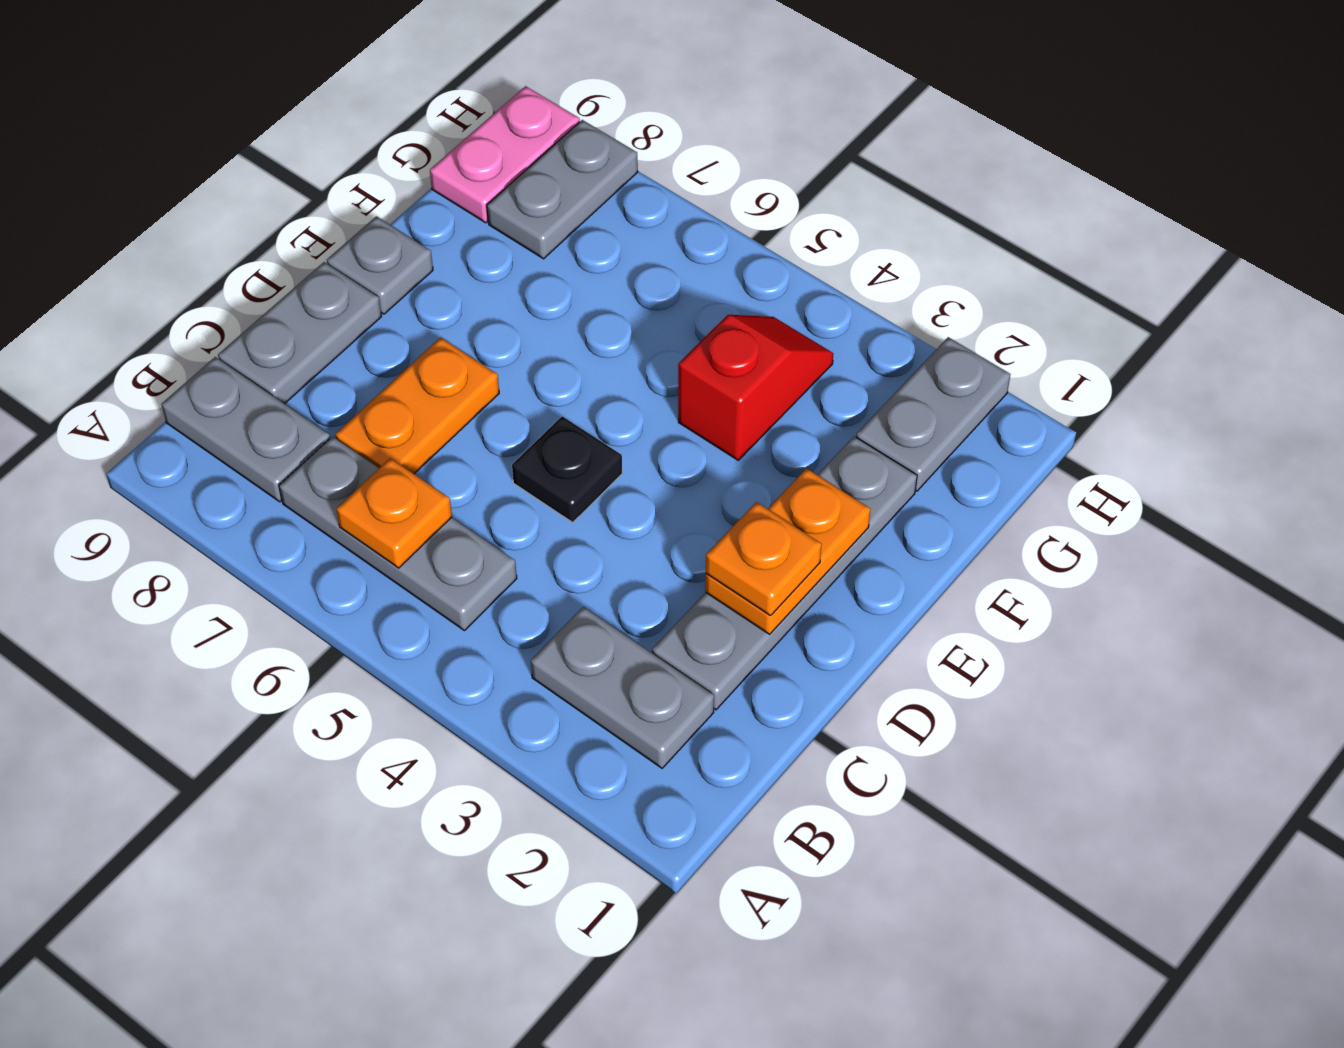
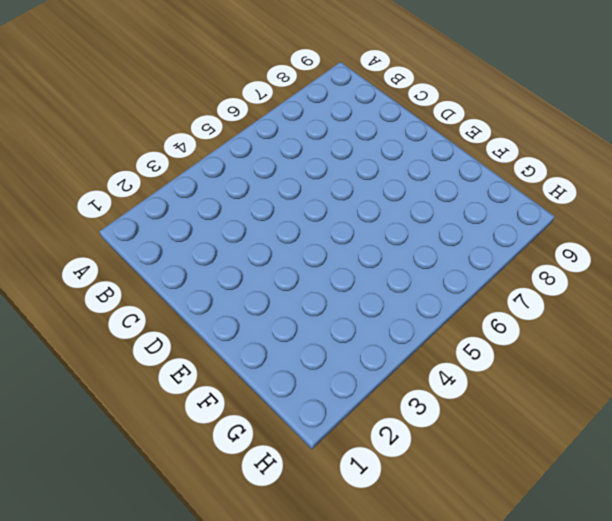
none -> grey plate B2:B3 level 1
none -> grey plate B5:B7 level 1
none -> grey plate B8:B9 level 1

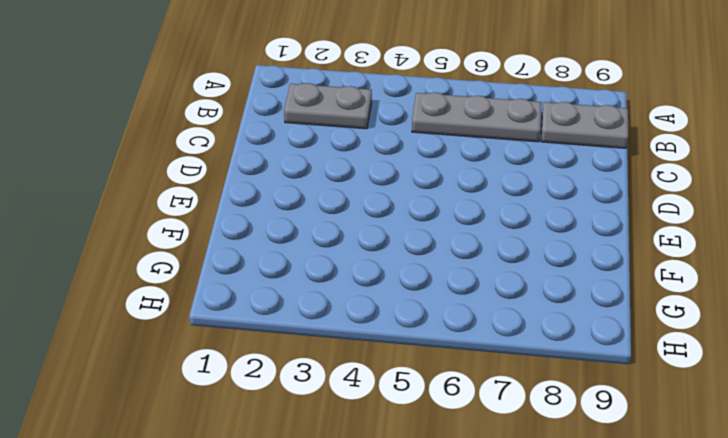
none -> grey plate C2:F2 level 1
none -> orange plate C7:D7 level 1
none -> grey plate C9:D9 level 1

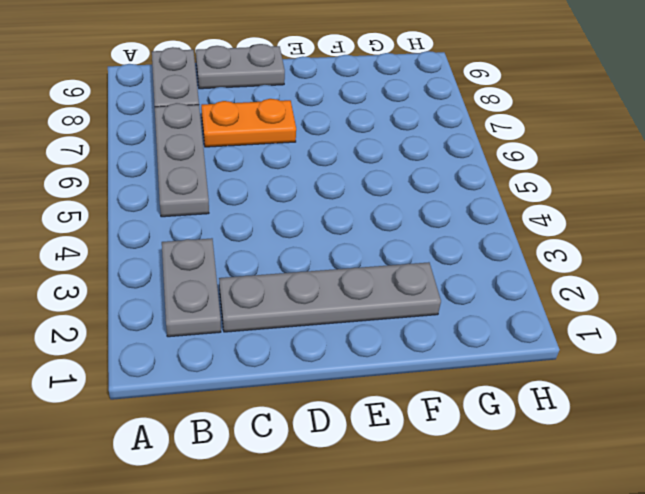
none -> black plate D5 level 1
none -> grey plate E9 level 1
none -> red slope F4:G4 level 1 top F

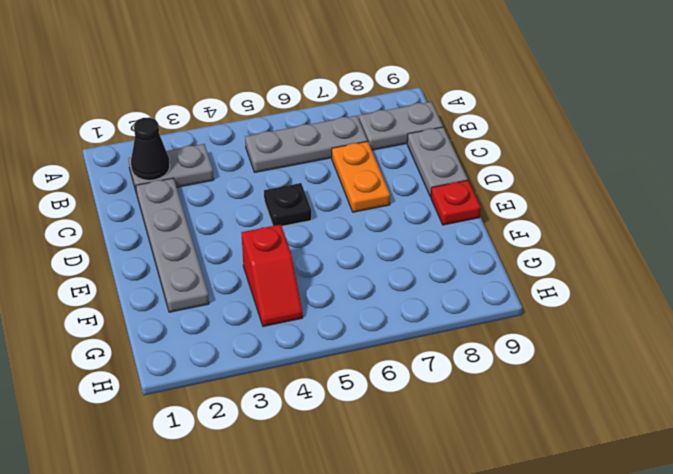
black cone B2 level 2 -> none
red plate E9 level 1 -> grey plate E9 level 1
none -> grey plate G2:H2 level 1
none -> grey plate G8:H8 level 1
none -> pink plate G9:H9 level 1

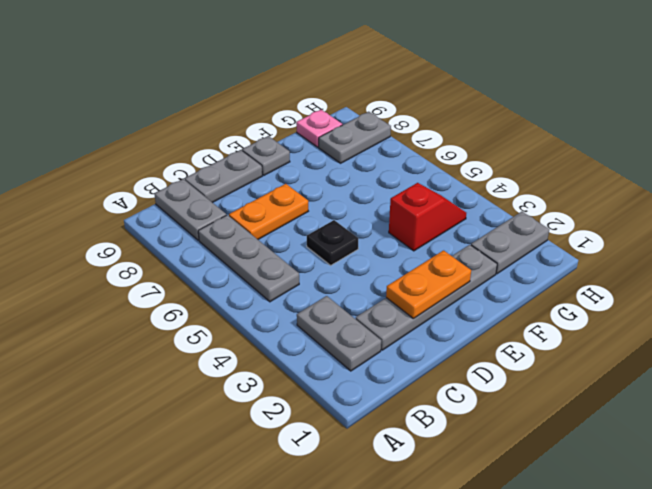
pink plate G9 level 1 -> pink plate G9:H9 level 1
none -> orange plate B6 level 2
none -> orange plate D2 level 3

